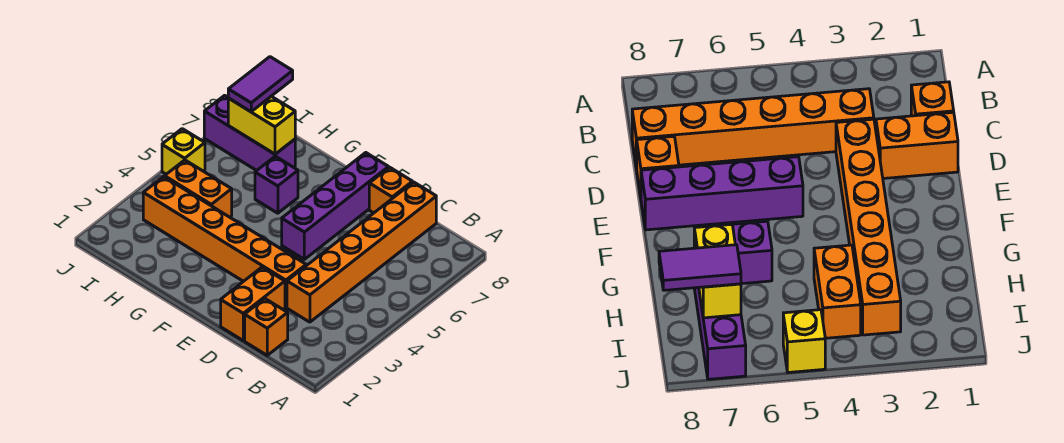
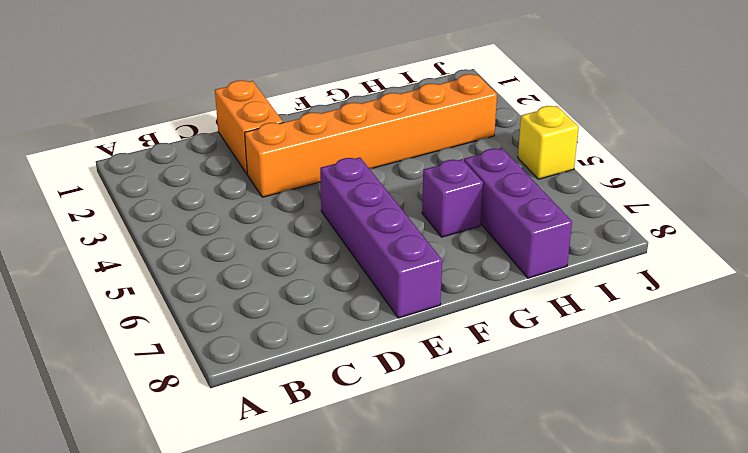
purple brick H6:H8 level 1 -> purple brick H7:J7 level 1
none -> orange brick C1 level 1
none -> orange brick C3:C8 level 1
none -> orange brick D8 level 1

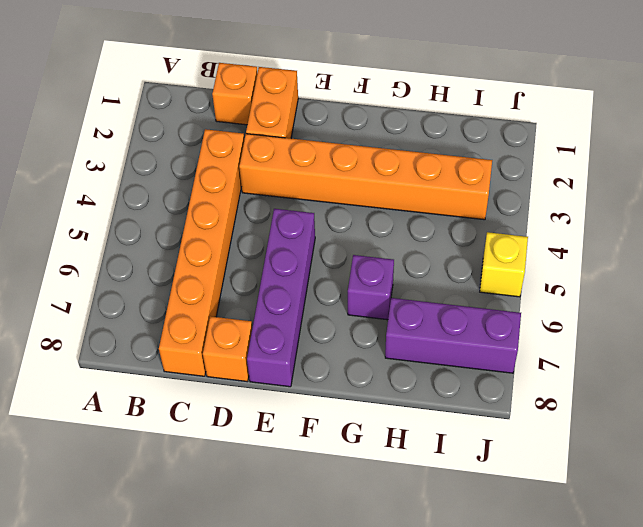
none -> orange brick H4:I4 level 1
none -> yellow brick H7:I7 level 2
none -> purple tile I7:I8 level 3

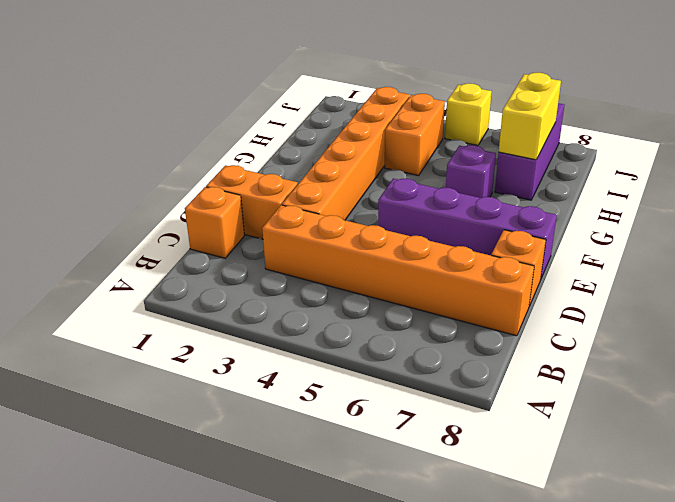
none -> purple tile I7:I8 level 3

